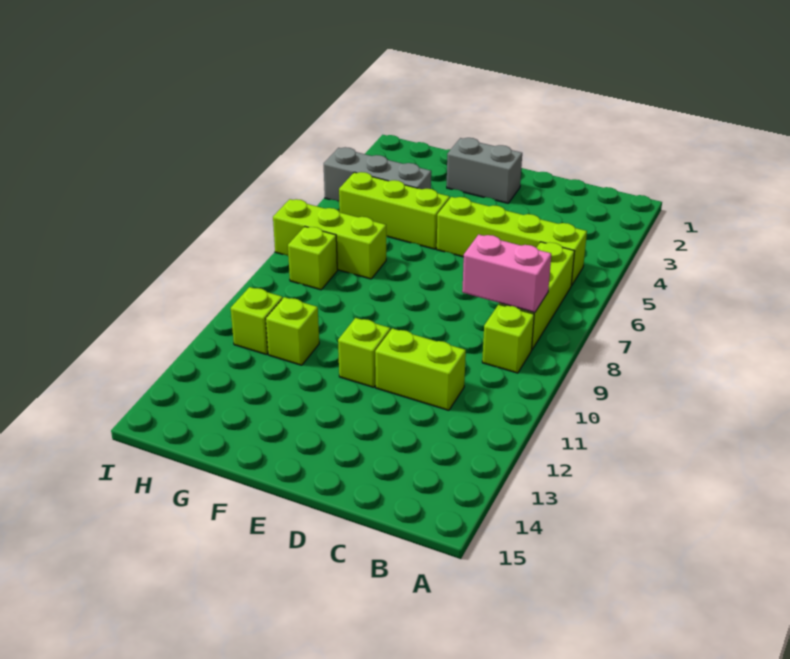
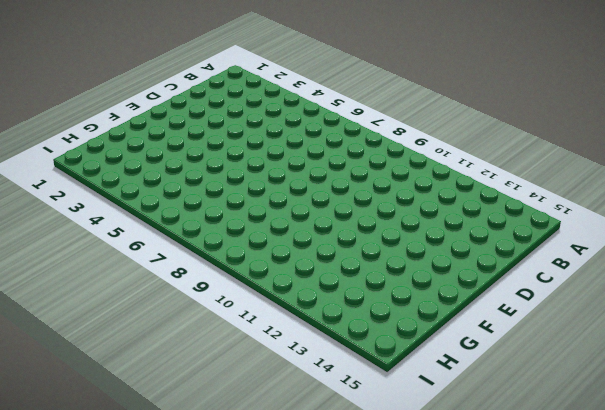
none -> lime brick B5:E5 level 1
none -> lime brick B6:B8 level 1
none -> lime brick B9 level 1

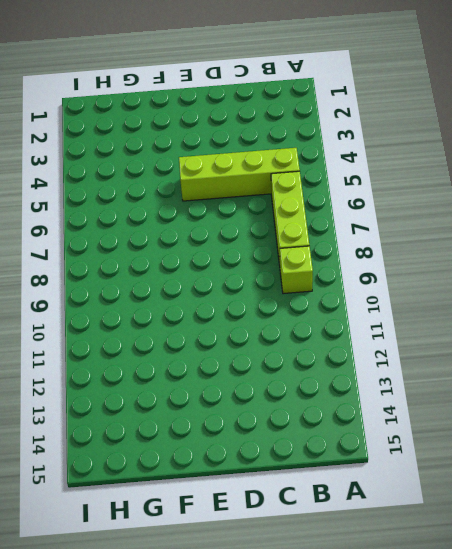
none -> lime brick C11:D11 level 1
none -> grey brick E2:F2 level 1
none -> lime brick E11 level 1

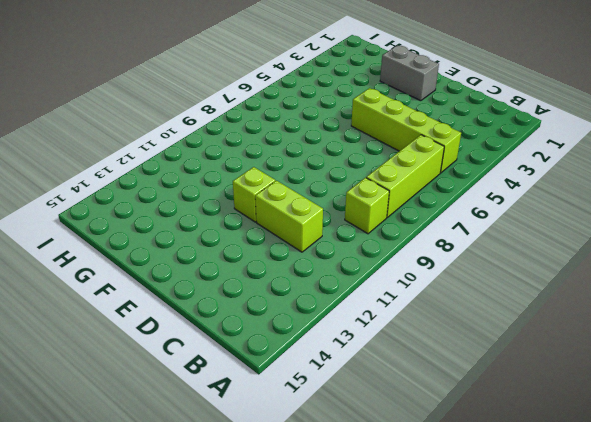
none -> lime brick F5:H5 level 1
none -> grey brick G4:I4 level 1
none -> lime brick G7:I7 level 1

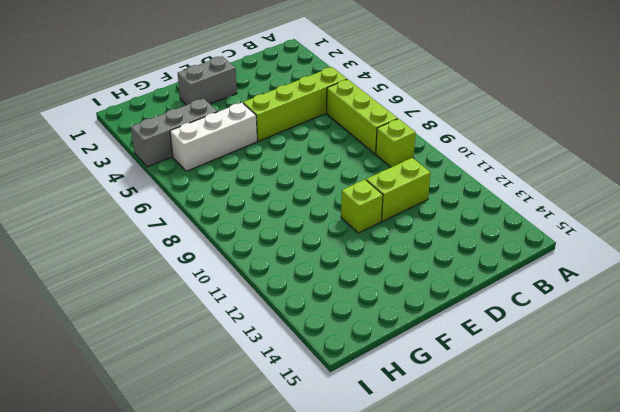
white brick F5:H5 level 1 -> lime brick F5:H5 level 1
none -> lime brick G7:I7 level 1
none -> lime brick G11 level 1
none -> lime brick H8 level 1

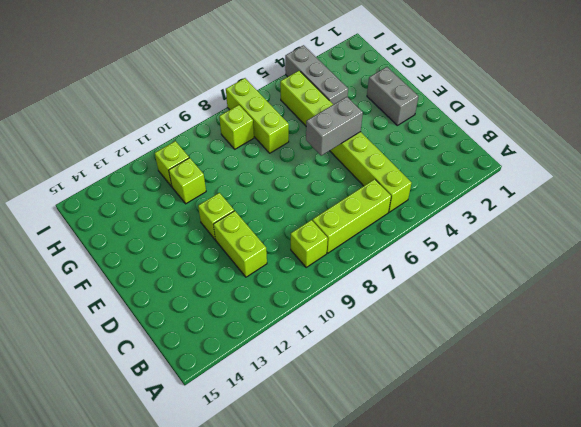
grey brick E5:E6 level 2 -> none
none -> pink brick B8:C8 level 2

